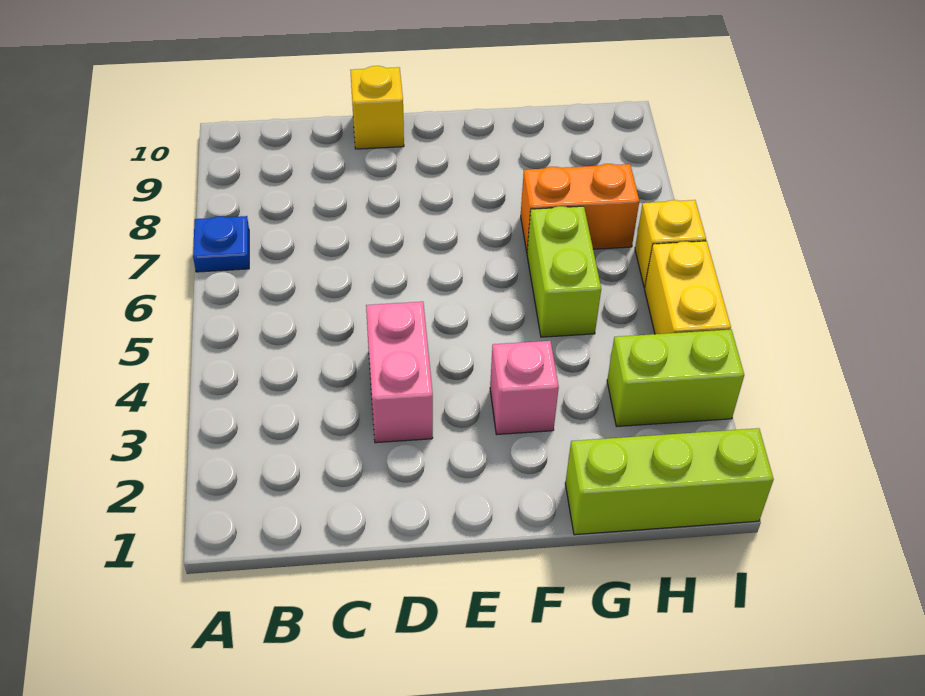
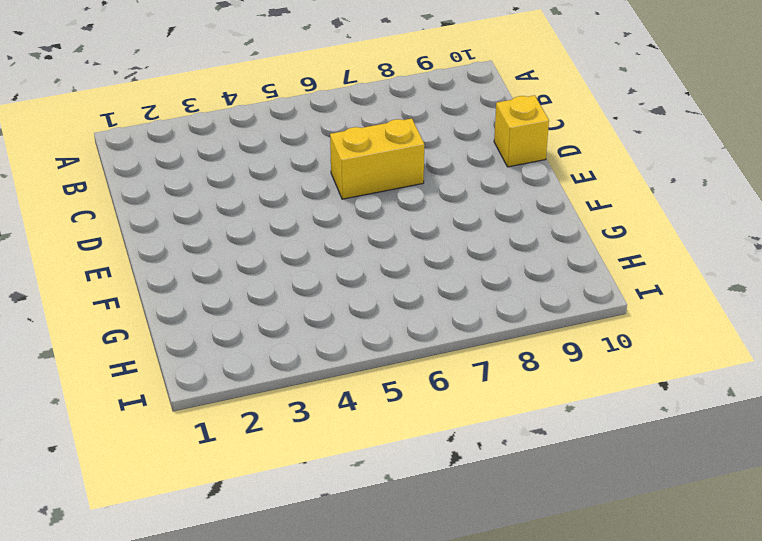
yellow brick D6:D7 level 1 -> yellow brick I4:I5 level 1
none -> blue plate A7 level 1
none -> pink brick D3:D4 level 1

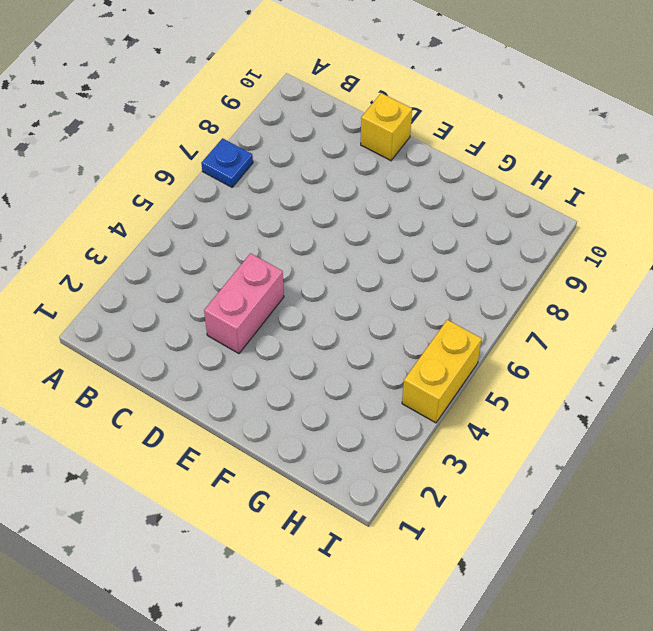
none -> pink brick F3 level 1
none -> lime brick G1:I1 level 1

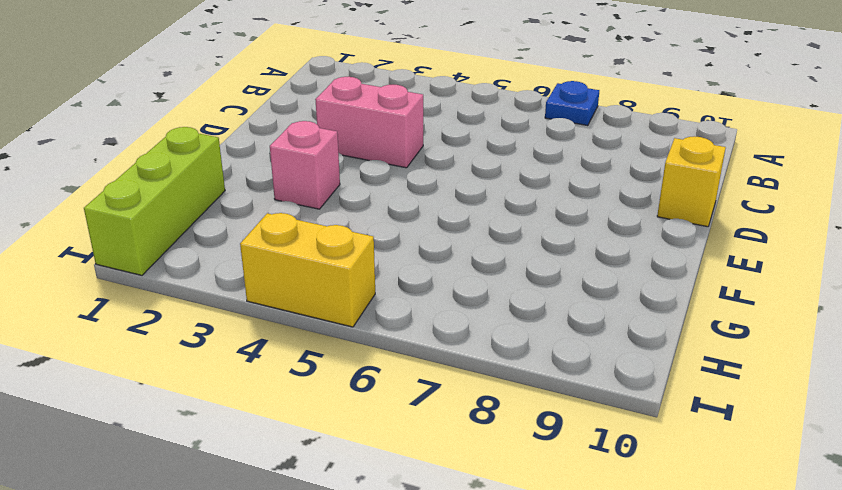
none -> lime brick G5:G6 level 1
none -> orange brick G7:H7 level 1

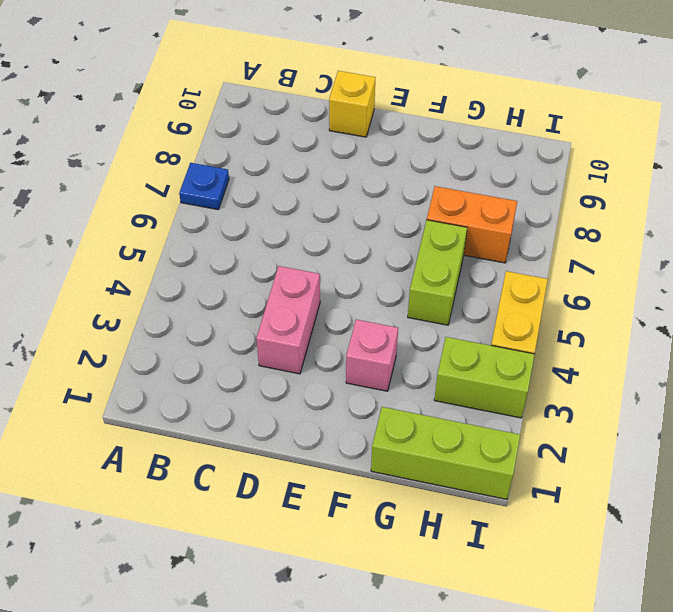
none -> yellow brick I6 level 1

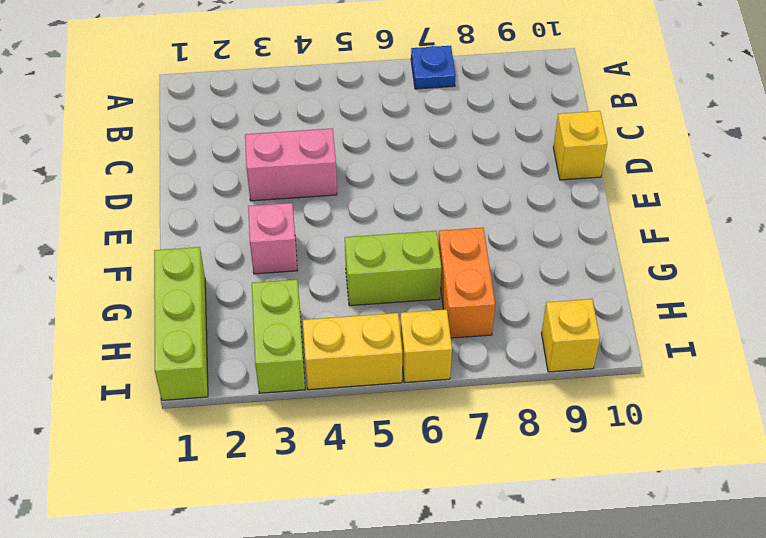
yellow brick I9 level 1 -> none

